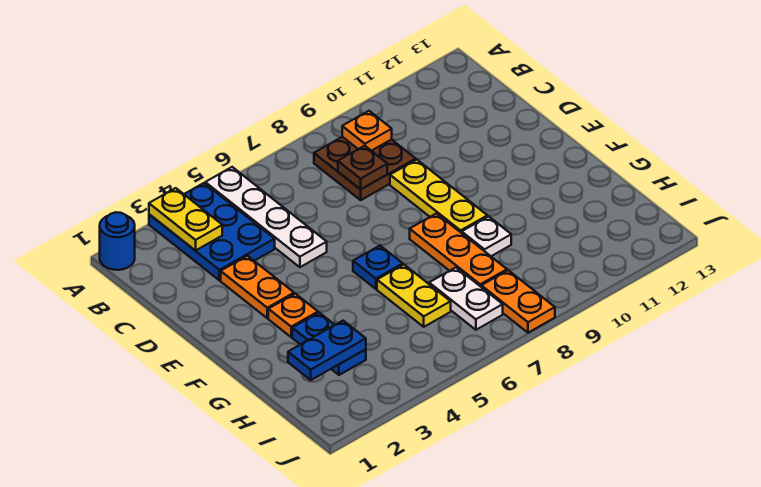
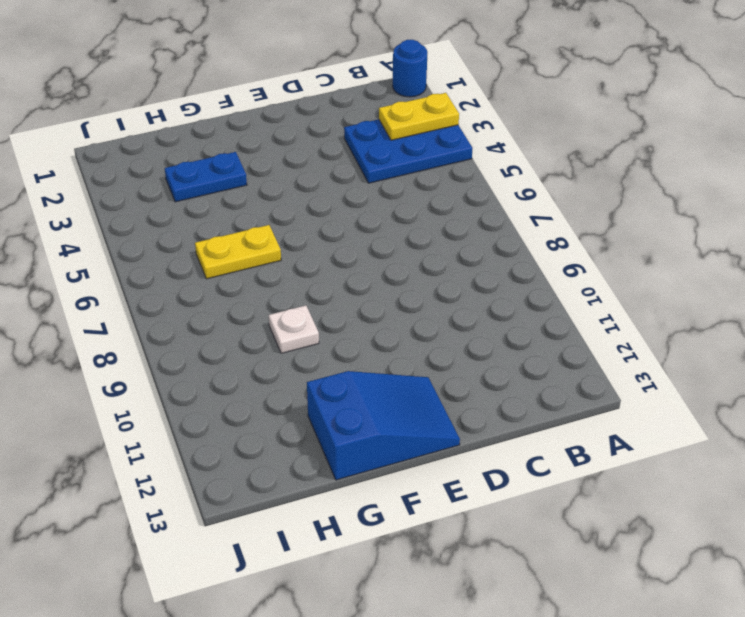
blue slope E12:G13 level 1 top G -> none
none -> white plate A5:D5 level 1
none -> brown plate B8:C9 level 1
none -> orange plate D3:E3 level 1

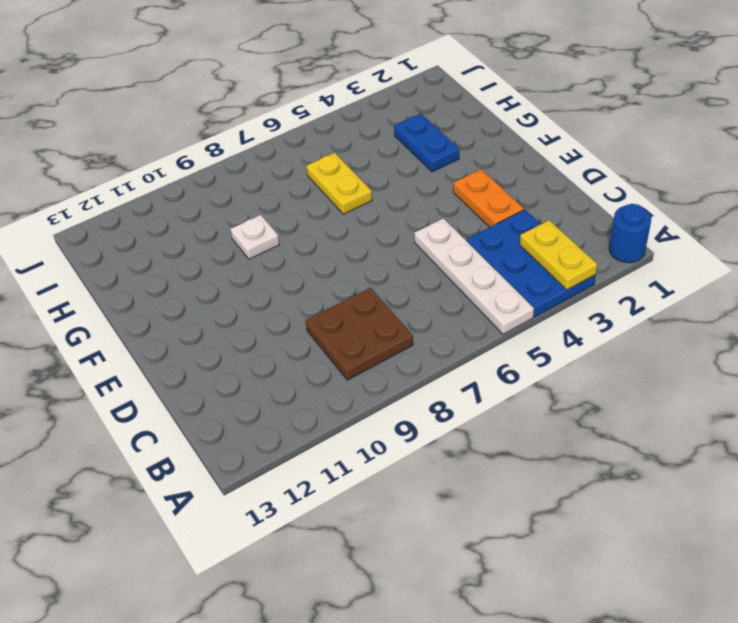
none -> yellow plate D9:F9 level 1
none -> orange plate F3 level 1
none -> blue plate F6 level 1

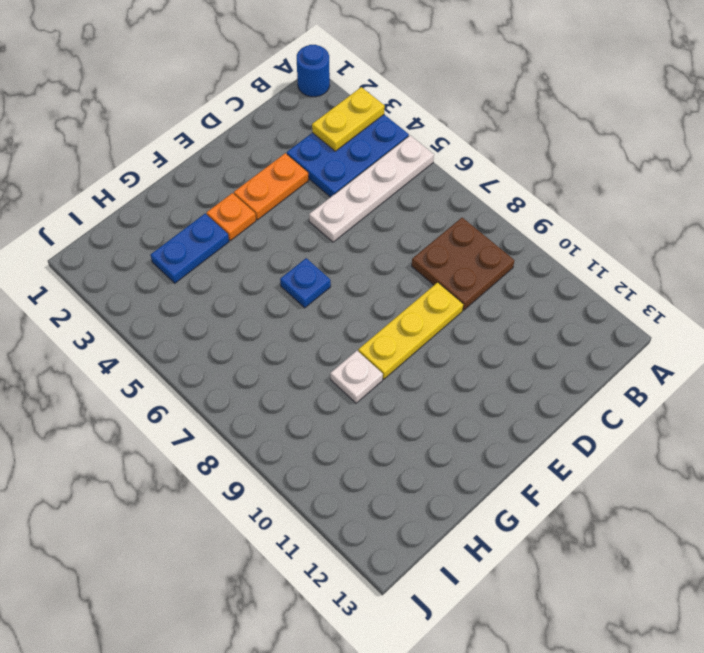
none -> orange plate F8:H8 level 1
none -> yellow plate G6:H6 level 1
none -> white plate H7:I7 level 1

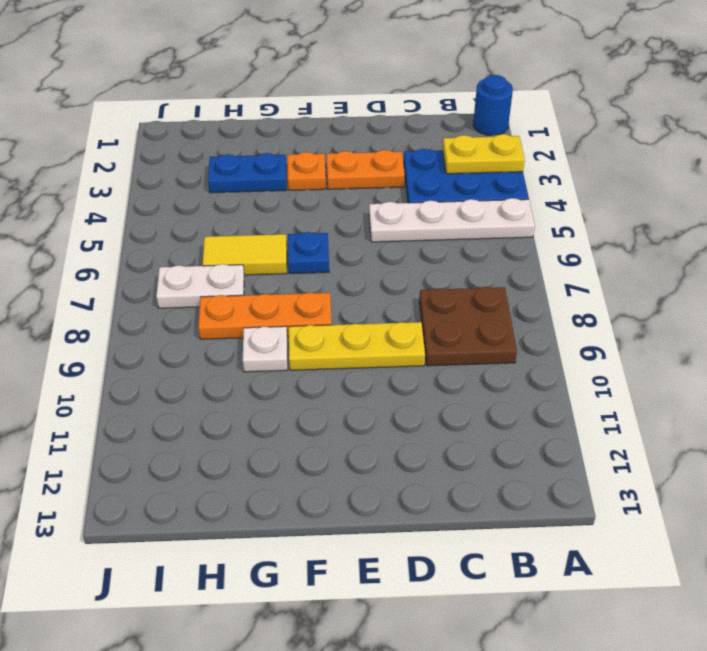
yellow tile G6:H6 level 1 -> yellow plate G6:H6 level 1
none -> orange plate I8:J8 level 1
none -> orange plate B9 level 2
none -> brown plate C8 level 2

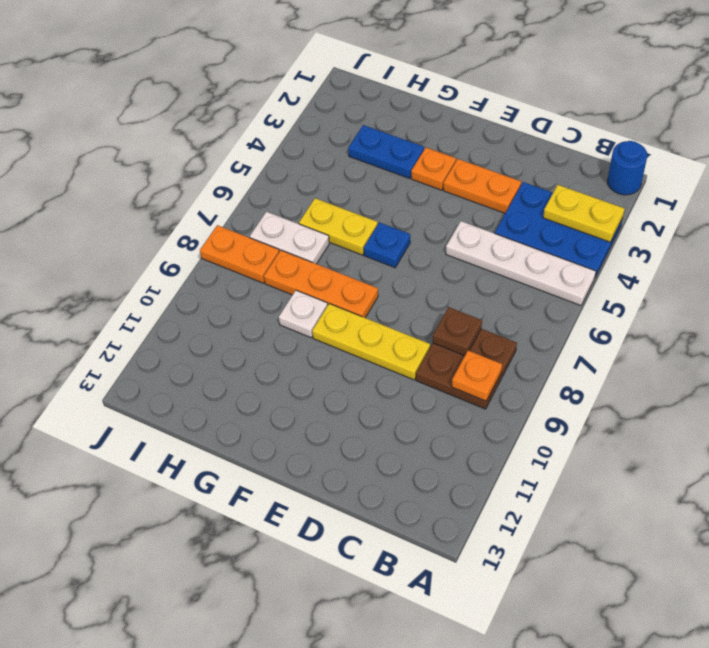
none -> blue plate H2:H3 level 2

